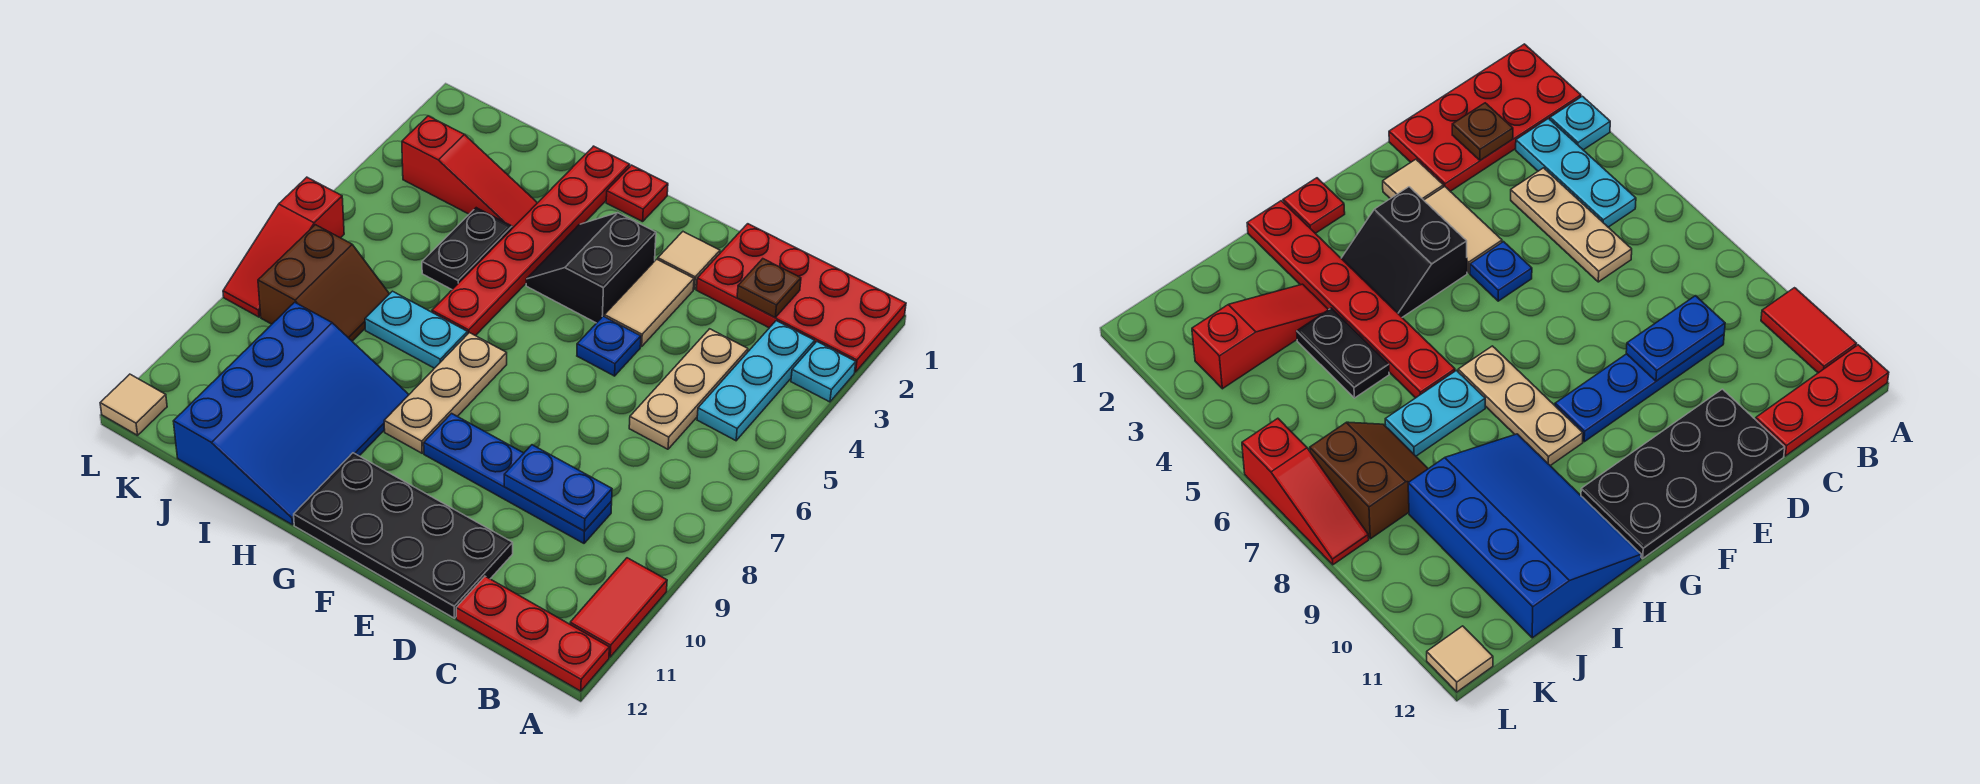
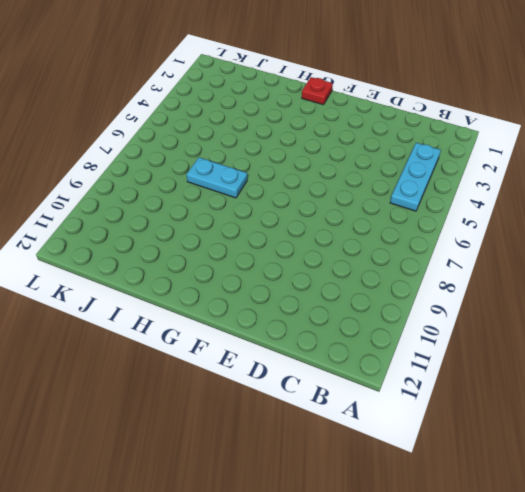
none -> red plate A1:D2 level 1
none -> cyan plate A3 level 1
none -> red tile A10:A11 level 1

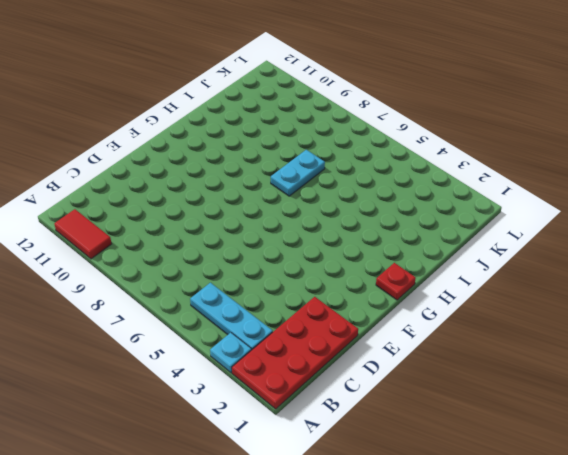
none -> red plate A12:C12 level 1
none -> tan plate C4:C6 level 1
none -> blue plate C9:F9 level 1

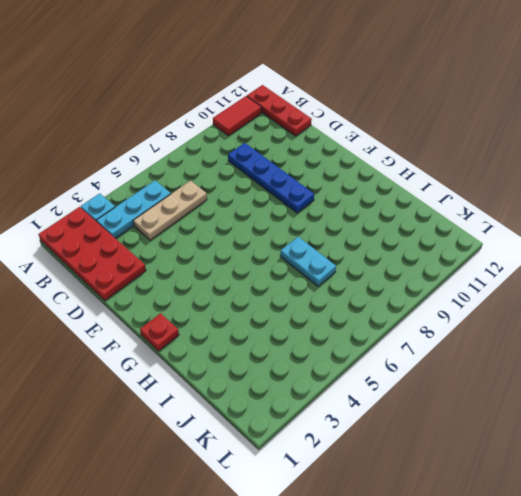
none -> black plate D11:G12 level 1
none -> tan tile E2 level 1
none -> tan tile E3:E4 level 1

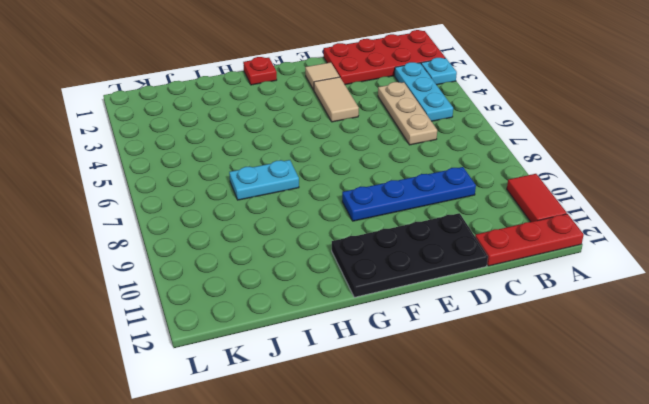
none -> blue plate E5 level 1
none -> black slope F3:G4 level 1 top F
none -> tan plate G7:G9 level 1

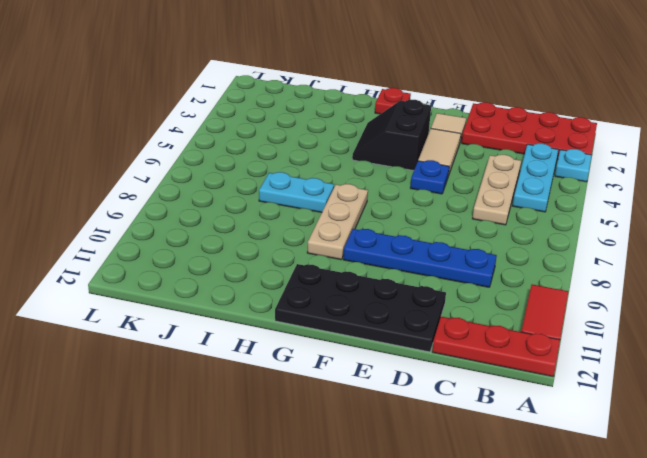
none -> red plate H1:H6 level 1
none -> blue slope H9:J12 level 1 top J
none -> red slope I3:K3 level 1 top K

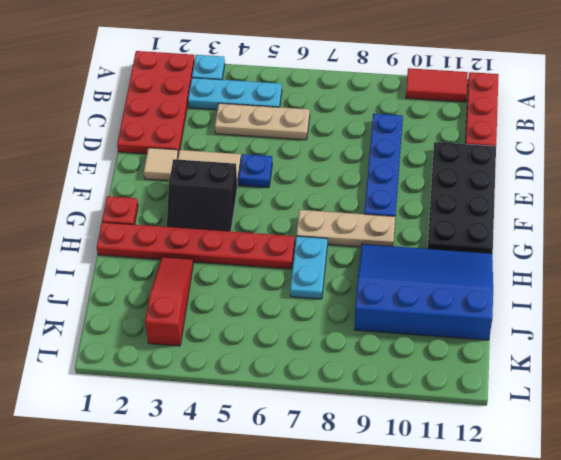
none -> black plate I4:I5 level 1
none -> brown slope J7:K8 level 1 top K
none -> red slope L6:L8 level 1 top 6

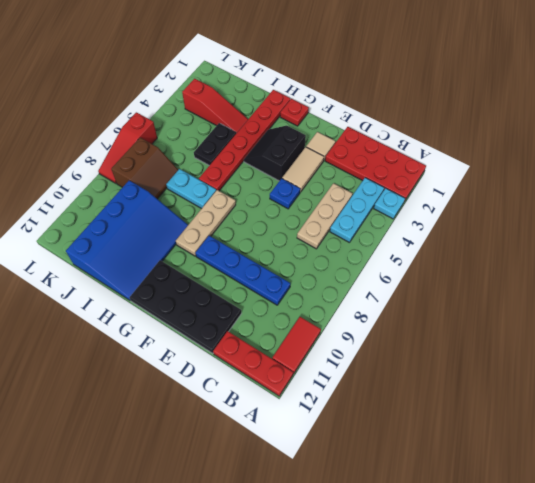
none -> tan tile L12 level 1
none -> brown plate C2 level 2
none -> blue plate C9:D9 level 2

